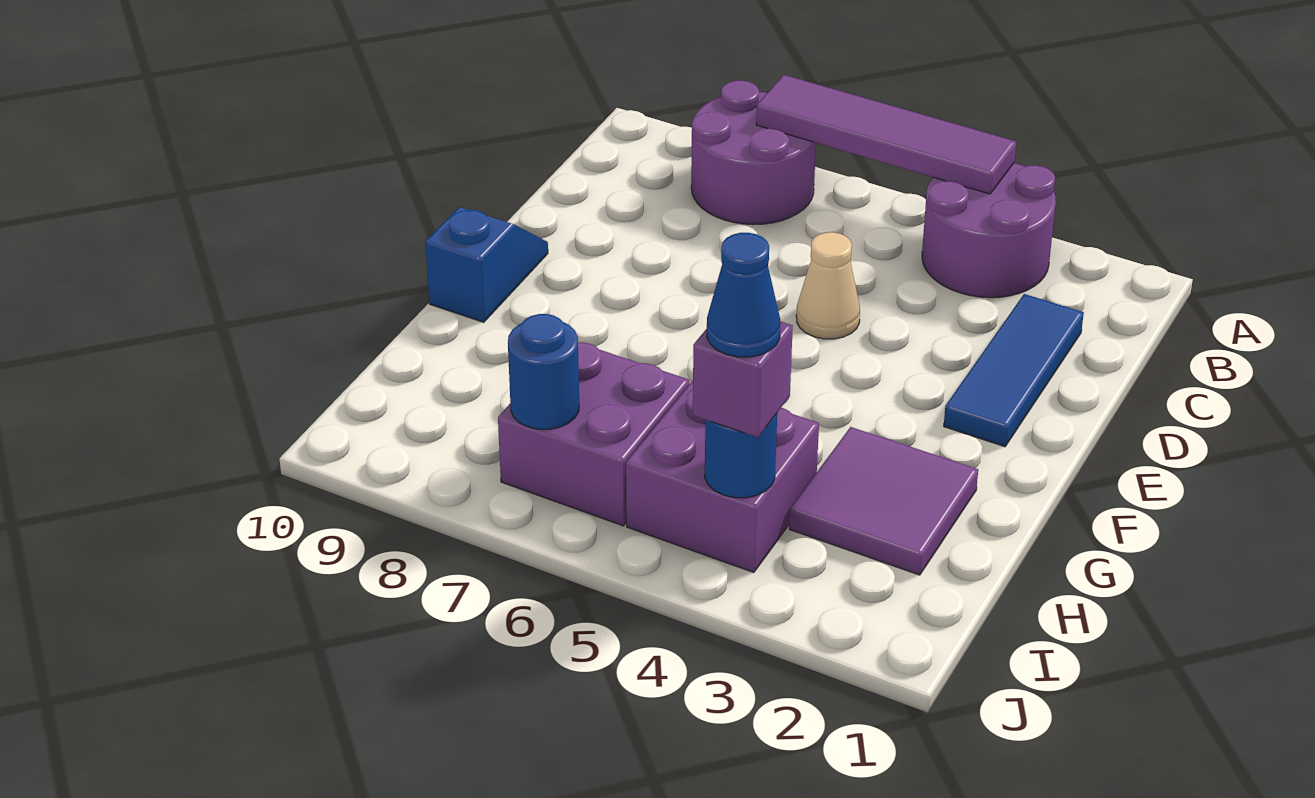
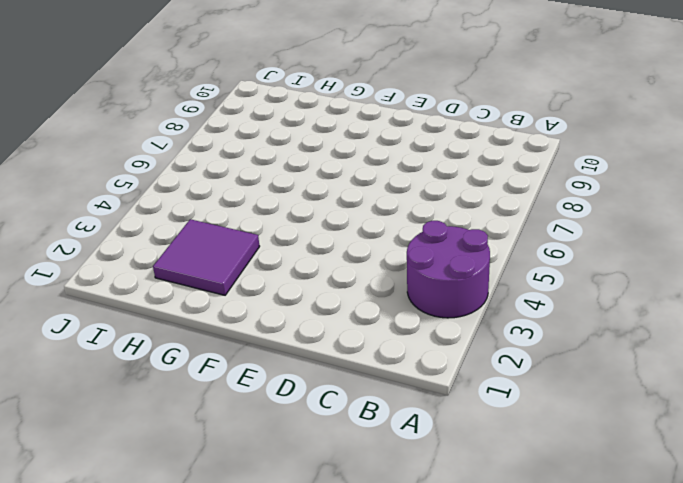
none -> purple round brick A7:B8 level 1
none -> blue tile C2:E2 level 1
none -> tan cone D5 level 1

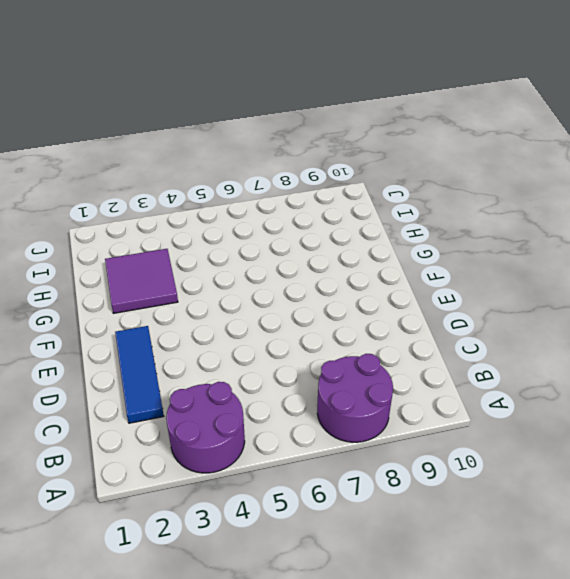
none -> tan cone D5 level 1
none -> blue slope E10:F10 level 1 top F
none -> purple brick H4:I5 level 1

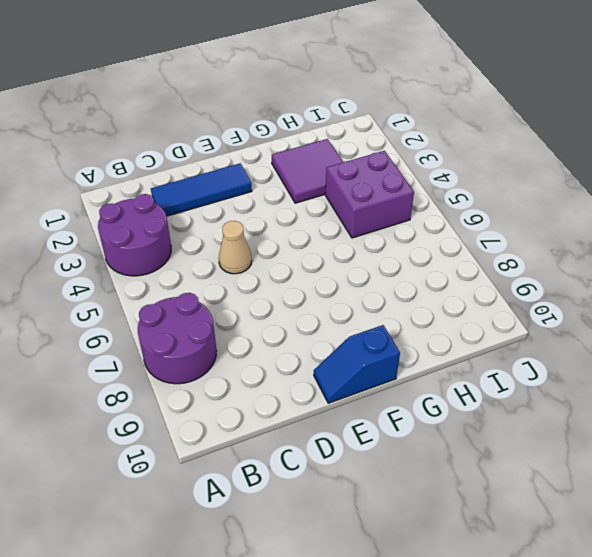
none -> purple brick H6:I7 level 1
none -> purple tile A4:A7 level 2
none -> blue round brick I4 level 2

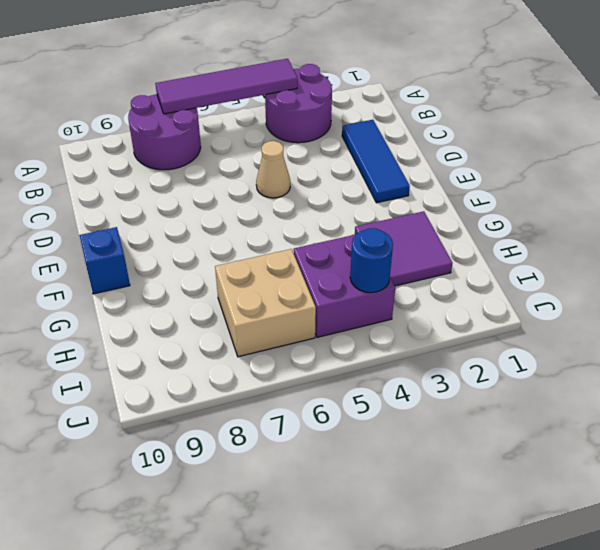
tan brick H6:I7 level 1 -> purple brick H6:I7 level 1
none -> blue round brick I7 level 2
none -> purple brick I4 level 3
none -> blue cone I4 level 4

